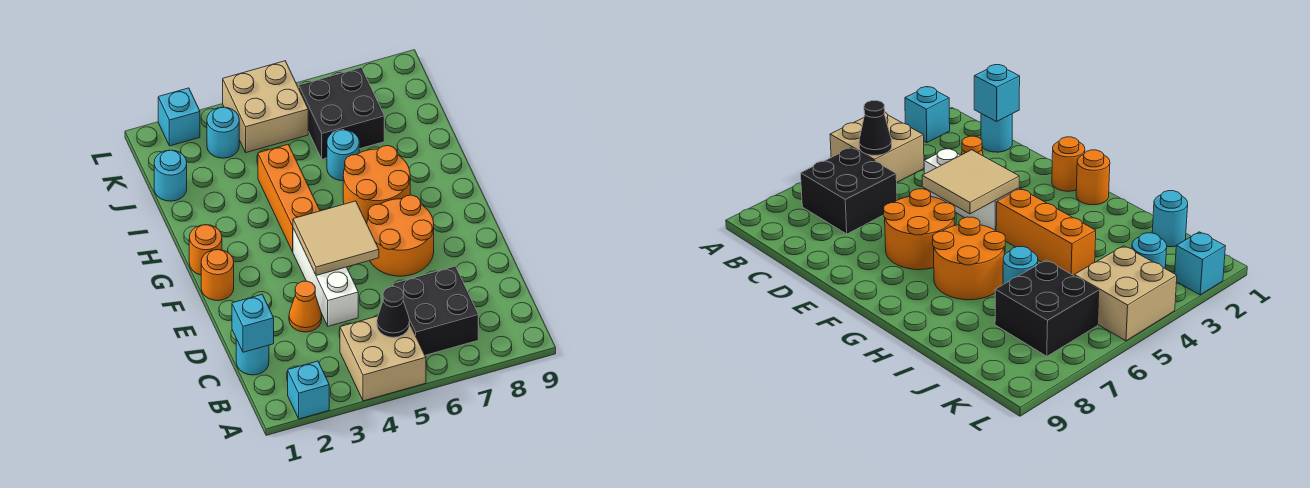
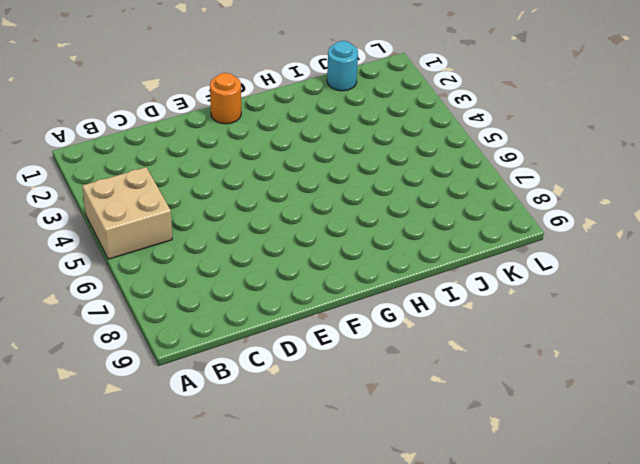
none -> cyan brick A2 level 1
none -> black brick B6:C7 level 1
none -> cyan round brick C1 level 1

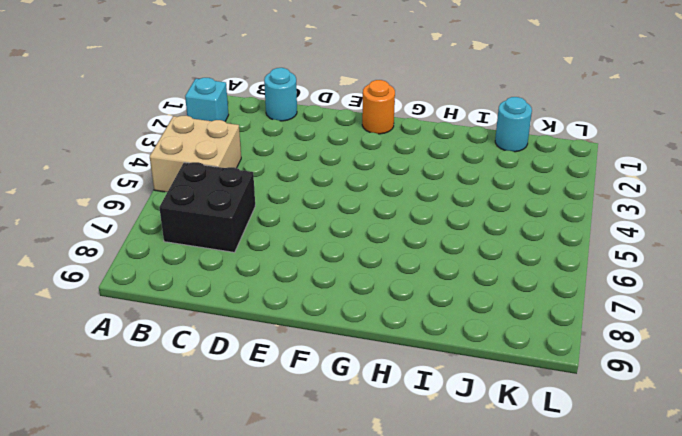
none -> orange cone D3 level 1
none -> white brick D4:F4 level 1
none -> orange round brick E6:F7 level 1

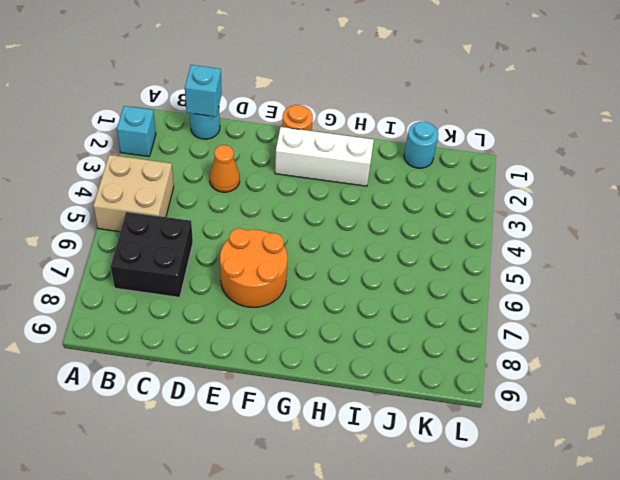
white brick F2:H2 level 1 -> white brick D4:F4 level 1
none -> orange round brick G1 level 1
none -> orange brick G4:I4 level 1
none -> orange round brick G6:H7 level 1

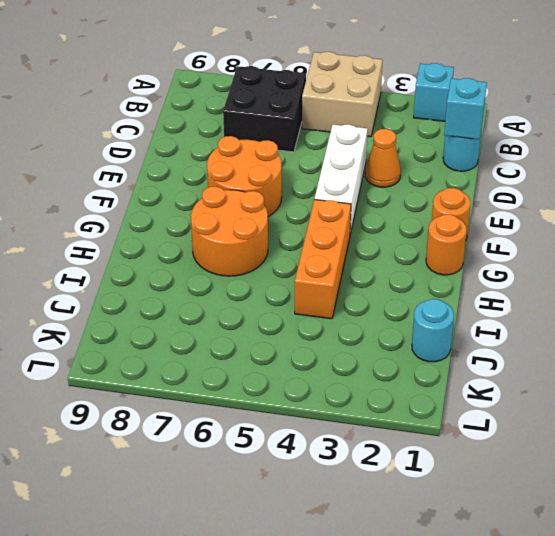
none -> cyan round brick I6 level 1
none -> black brick J6:K7 level 1
none -> cyan round brick K3 level 1

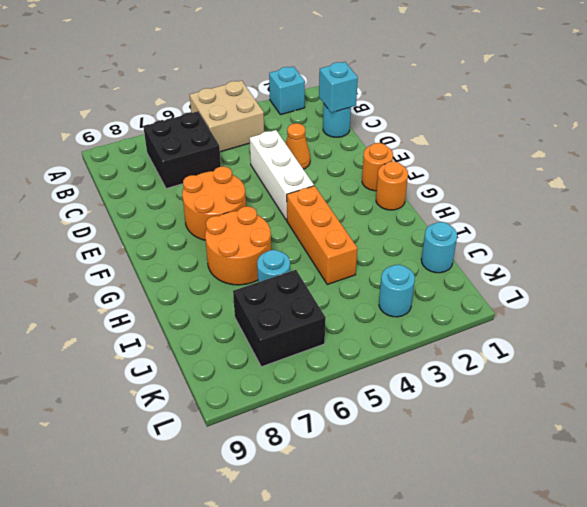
none -> tan brick K4:L5 level 1
none -> cyan brick L2 level 1
none -> black cone B5 level 2

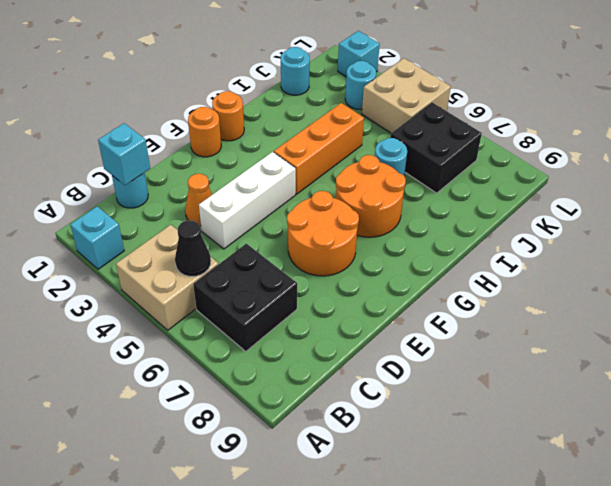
none -> tan tile E4:F5 level 2

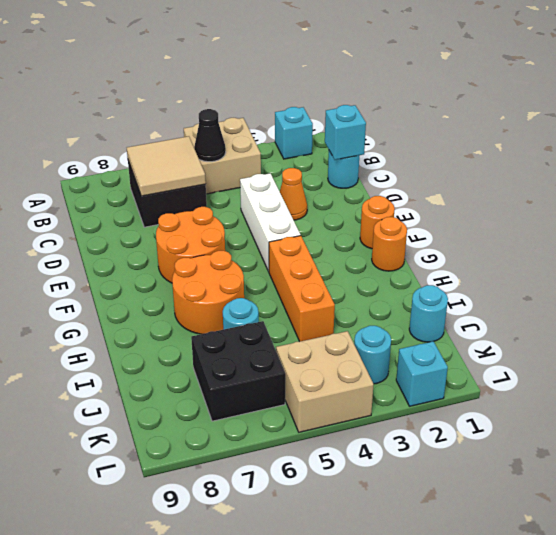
tan tile B6:C7 level 2 -> tan tile E4:F5 level 2

